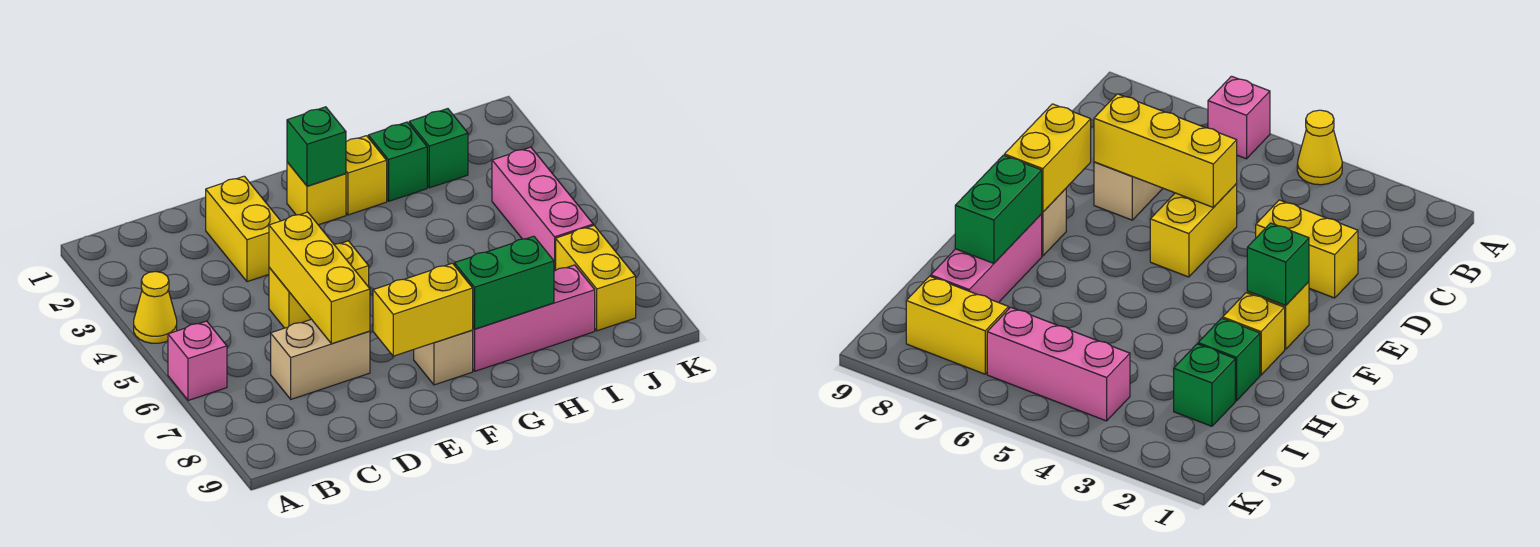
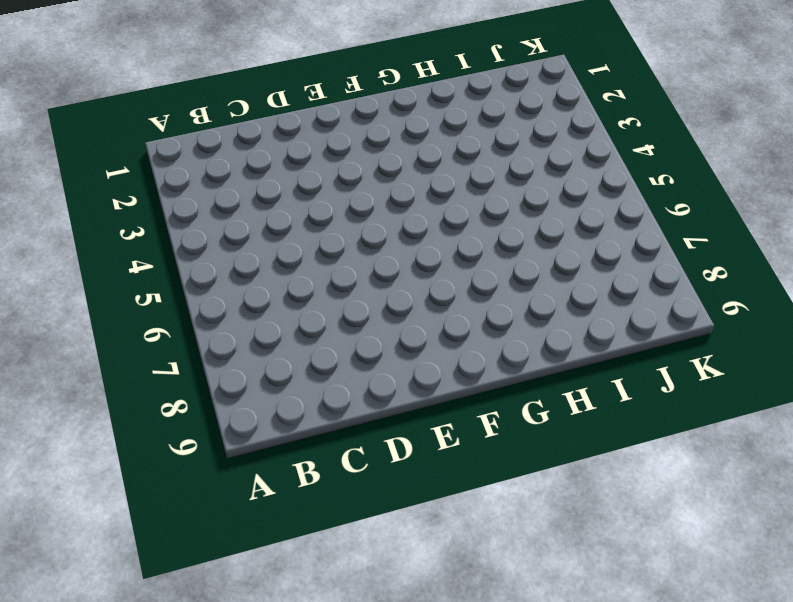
none -> yellow cone A4 level 1
none -> pink brick A6 level 1
none -> tan brick C7:D7 level 1

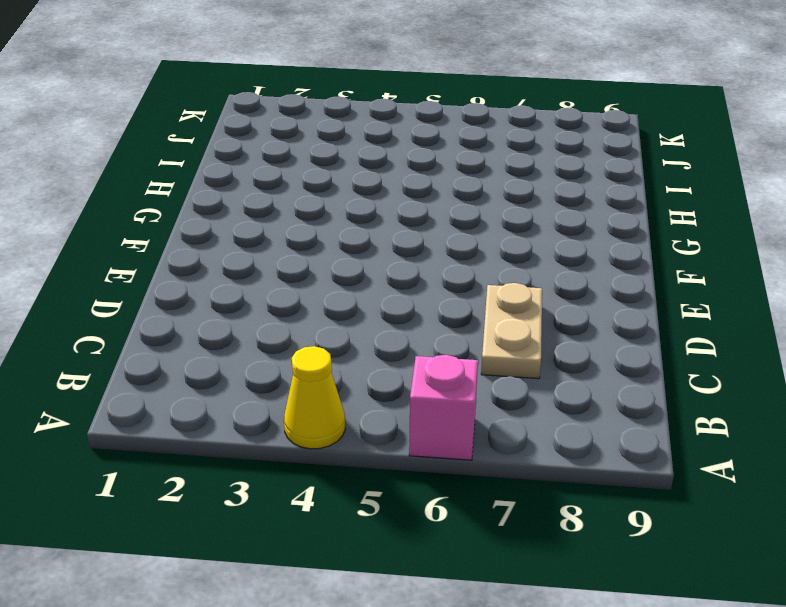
tan plate C7:D7 level 1 -> tan brick C7:D7 level 1
none -> yellow brick D2:D3 level 1
none -> yellow brick D5:E5 level 1
none -> yellow brick F2 level 1

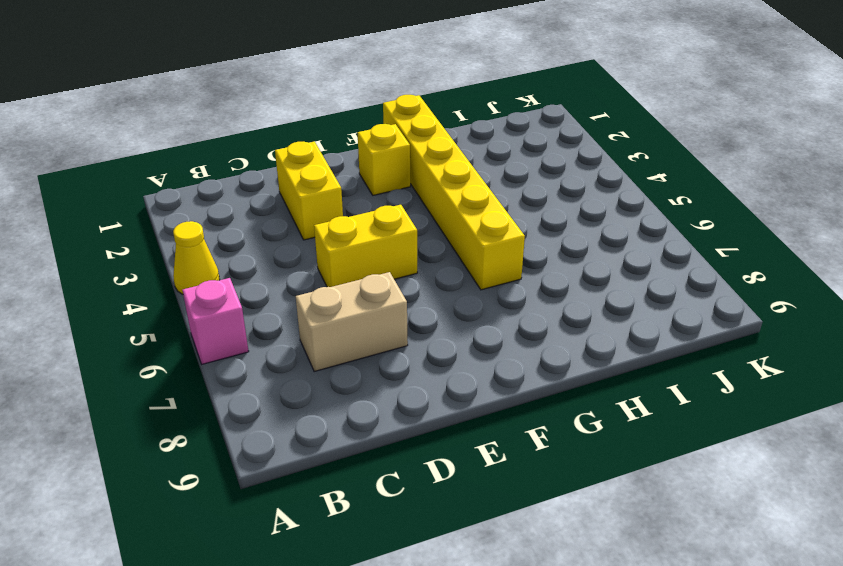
yellow brick G1:G6 level 1 -> yellow brick G2 level 1
none -> tan brick F8 level 1
none -> pink brick G8:I8 level 1
none -> green brick H2 level 1

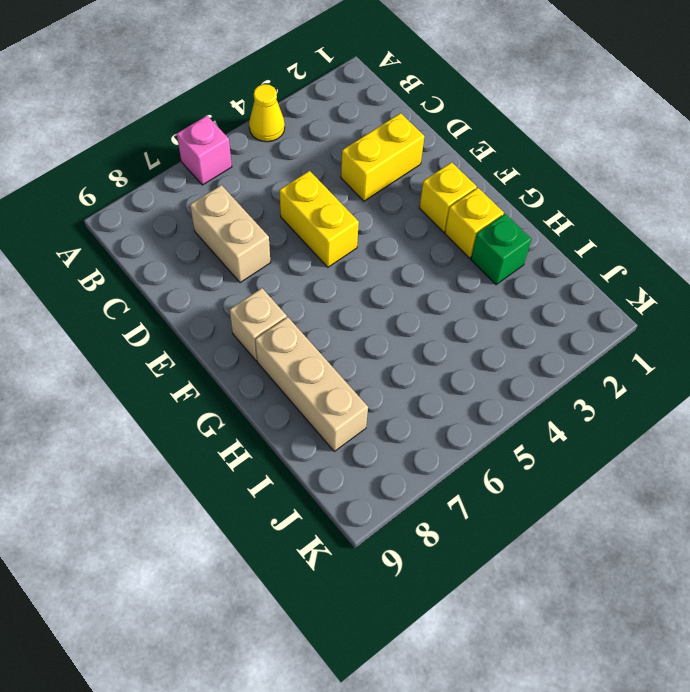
tan brick G8:I8 level 1 -> pink brick G8:I8 level 1
none -> green brick I2 level 1
none -> pink brick J4:J6 level 1
none -> yellow brick J7:J8 level 1

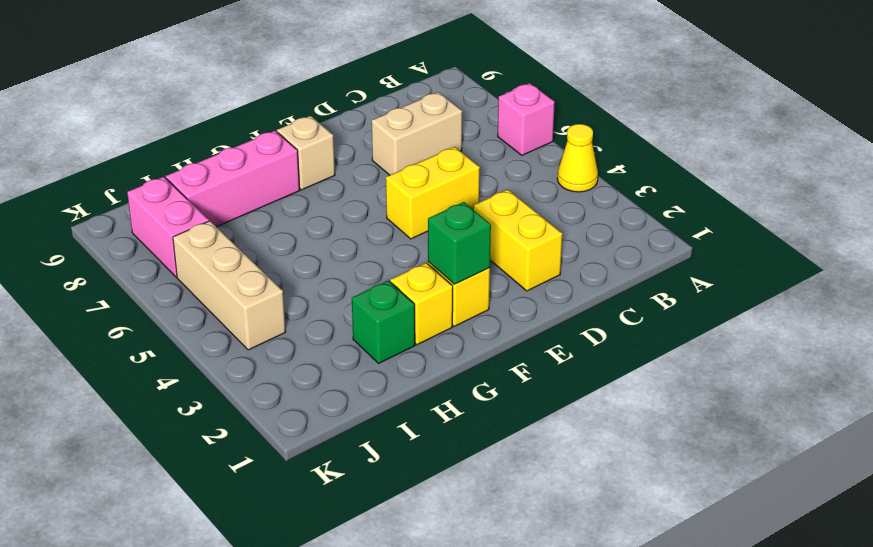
tan brick J4:J6 level 1 -> pink brick J4:J6 level 1
pink brick J7:J8 level 1 -> yellow brick J7:J8 level 1
none -> green brick I2 level 1
none -> yellow brick D5:D7 level 2
none -> yellow brick E8:F8 level 2

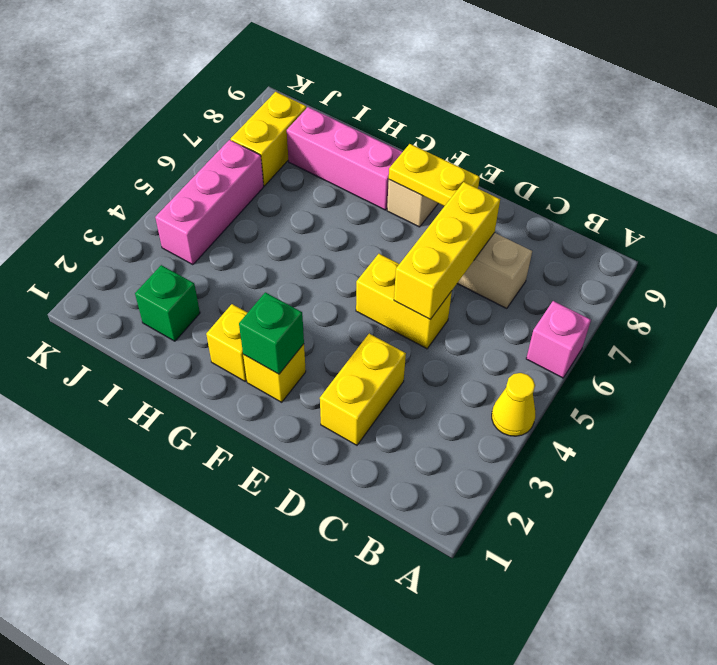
yellow plate E8:F8 level 2 -> yellow brick E8:F8 level 2
none -> green brick H2 level 1
none -> green brick G8:H8 level 2

